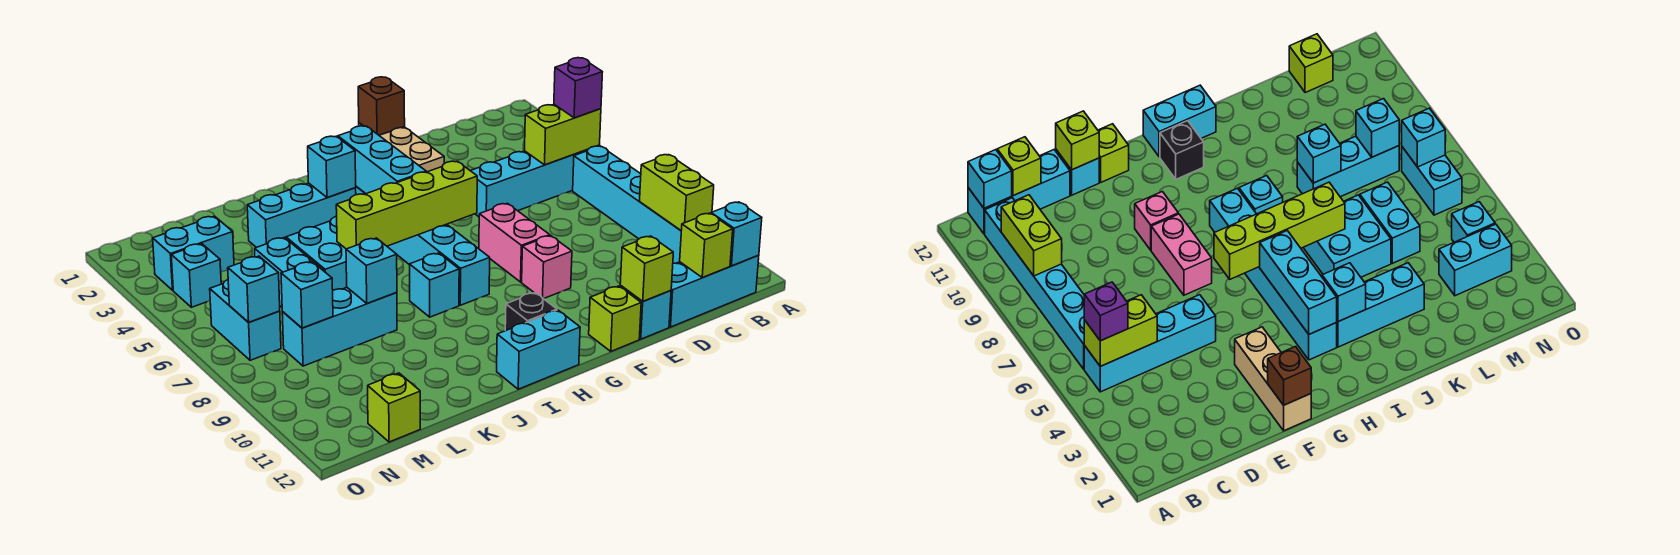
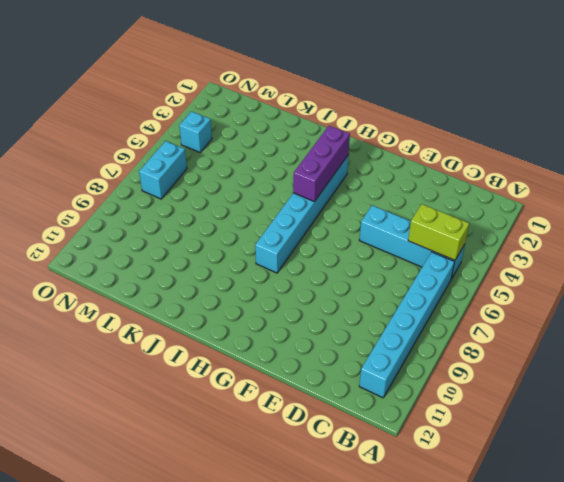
purple brick H3:H5 level 2 -> cyan brick H3:H5 level 2
none -> cyan brick B12:D12 level 1
none -> cyan brick E12 level 1
none -> tan brick F1:F3 level 1
none -> pink brick F7:F8 level 1

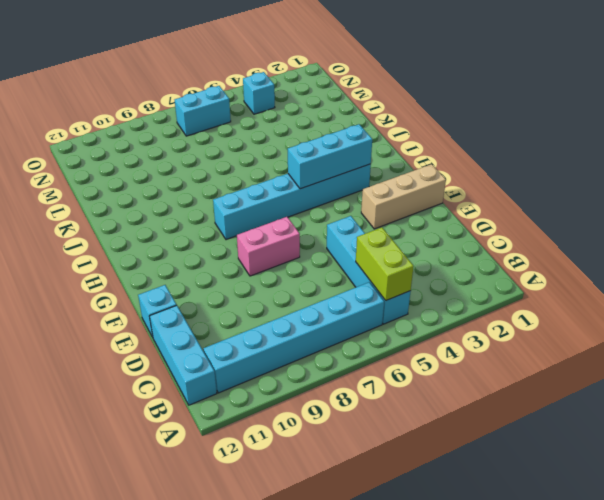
none -> pink brick F9 level 1
none -> lime brick F12 level 1
none -> black brick H11 level 1
none -> cyan brick H12:I12 level 1

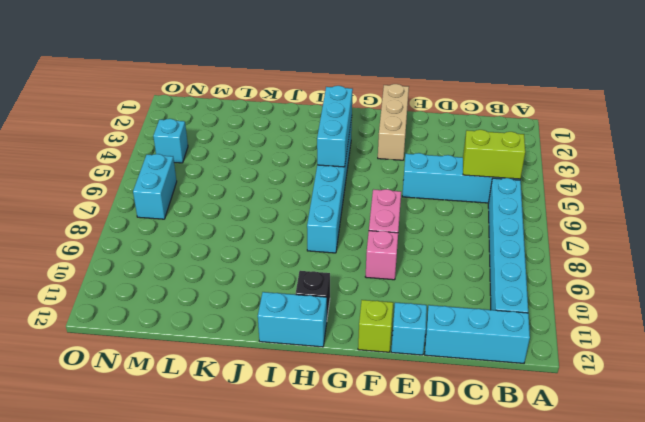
none -> cyan brick I3:K3 level 1
none -> cyan brick I8 level 1
none -> cyan brick J5:K6 level 1
none -> cyan brick K8:M8 level 1

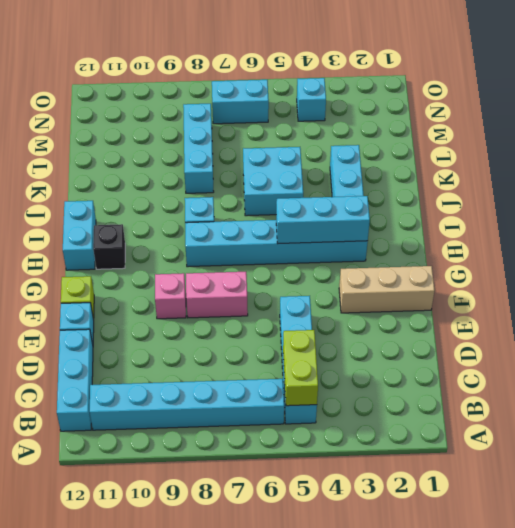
none -> cyan brick L5:L6 level 1
none -> cyan brick M3:N3 level 1
none -> lime brick M12 level 1
none -> lime brick B9:B10 level 2

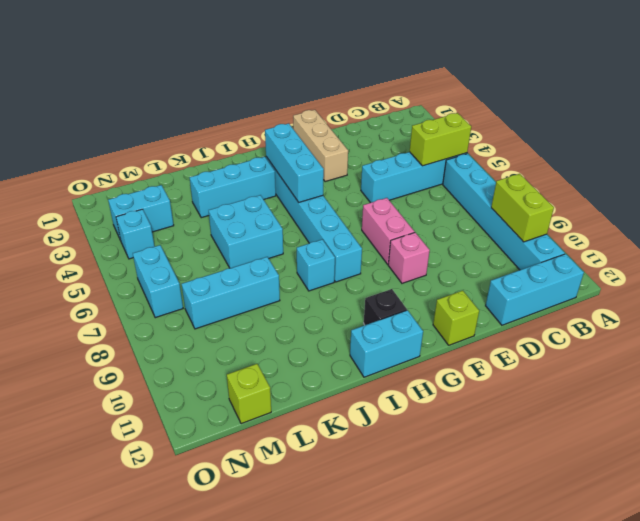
none -> cyan brick E12 level 1
none -> cyan brick L5:L6 level 1
none -> cyan brick B12 level 2
none -> lime brick C12 level 2

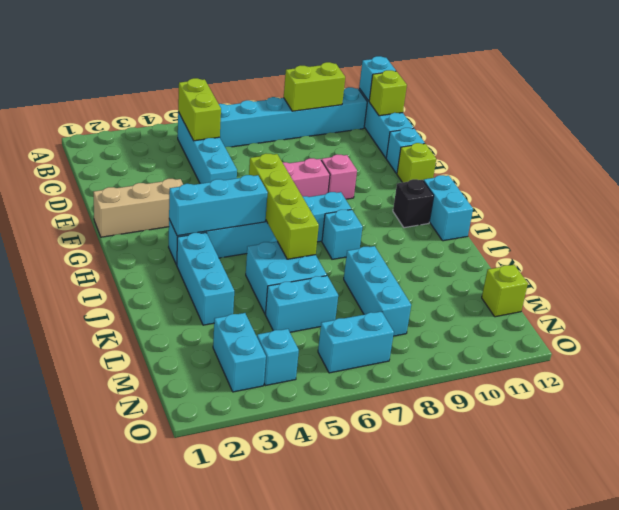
none -> lime brick E12 level 2
none -> brown brick F1 level 2
none -> cyan brick I3 level 2
none -> cyan brick K8 level 2

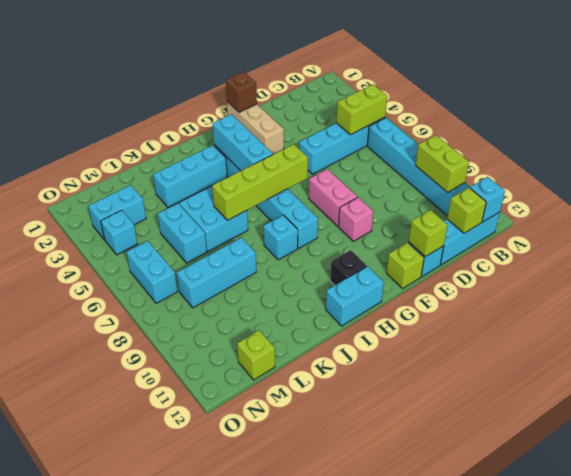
none -> cyan brick I3 level 2
none -> cyan brick K8 level 2
none -> cyan brick M8 level 2
none -> cyan brick N7 level 2

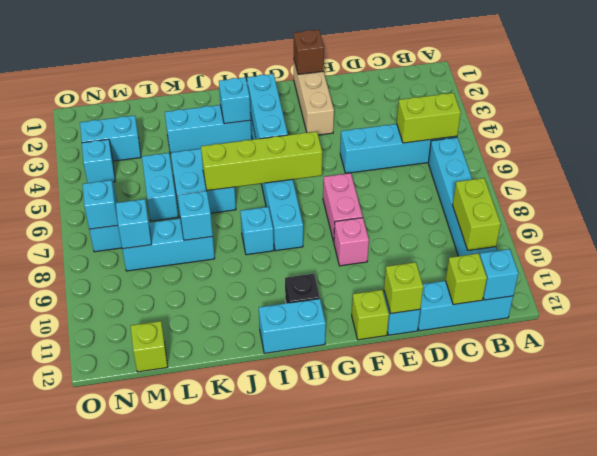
none -> purple brick B5 level 3

